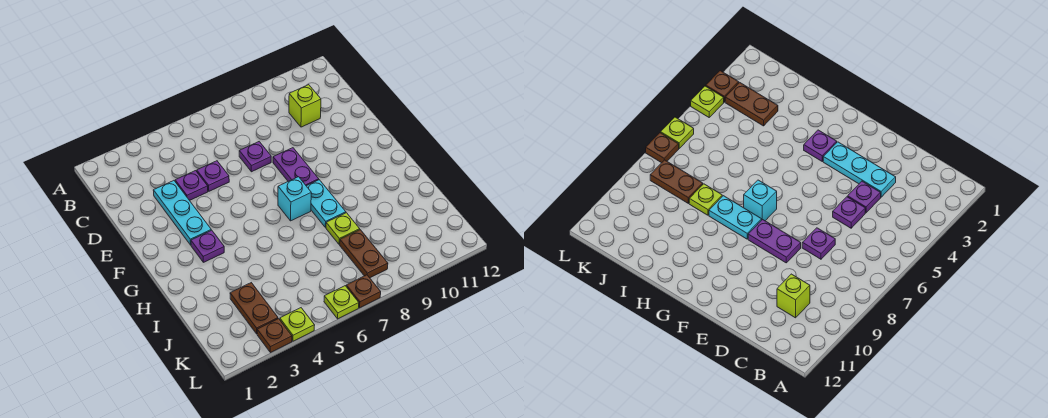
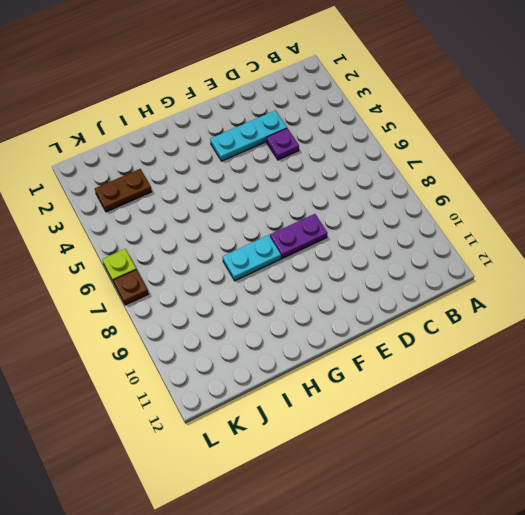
none -> lime brick C10 level 1
none -> purple plate D5 level 1
none -> purple plate D7 level 1

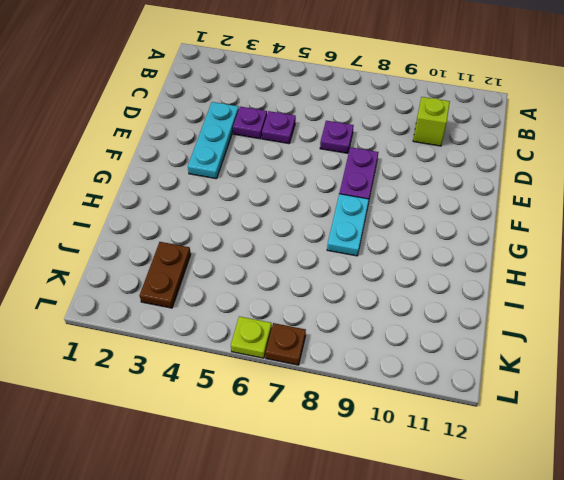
none -> purple plate G3 level 1
none -> cyan brick G7 level 1
none -> lime plate I8 level 1

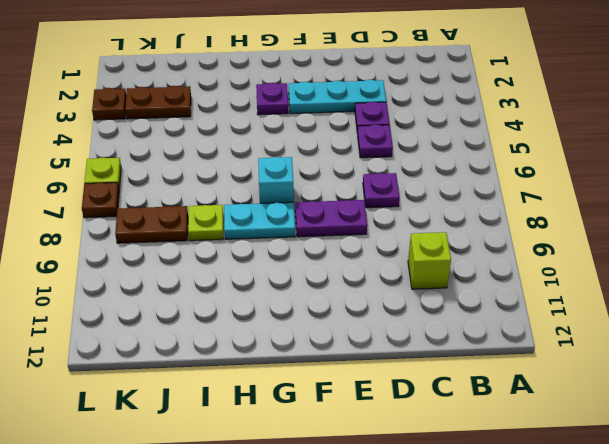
none -> lime plate L4 level 1

